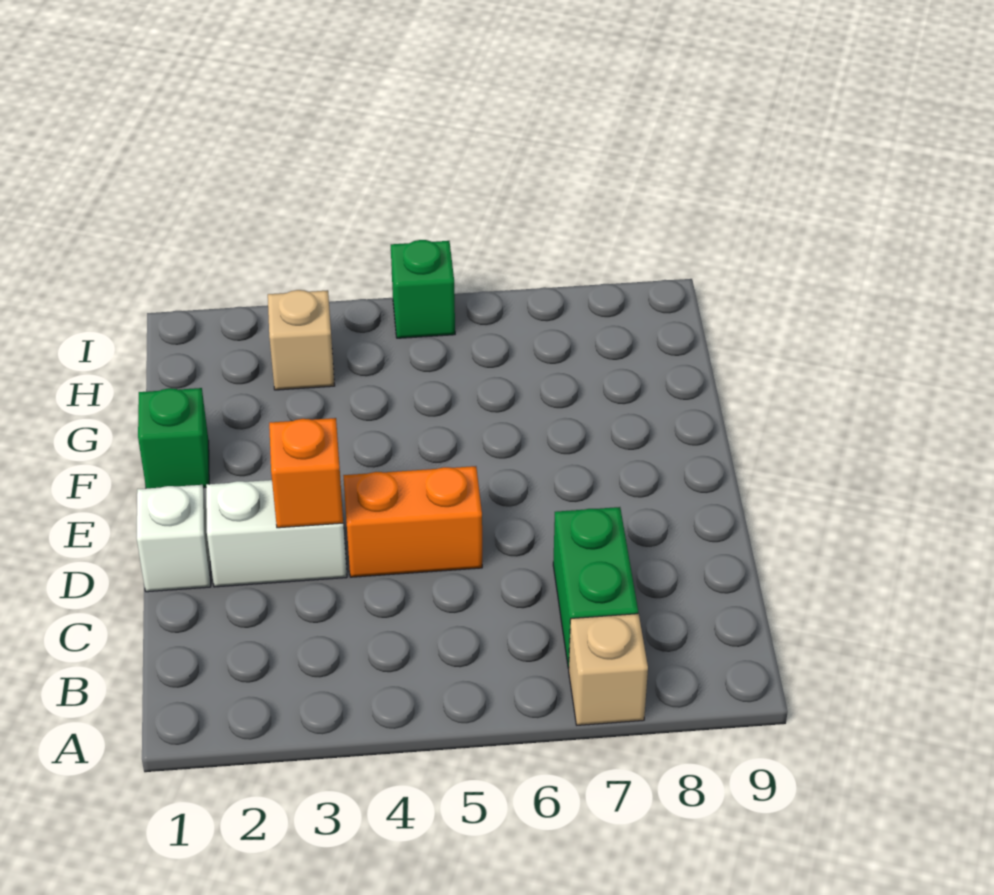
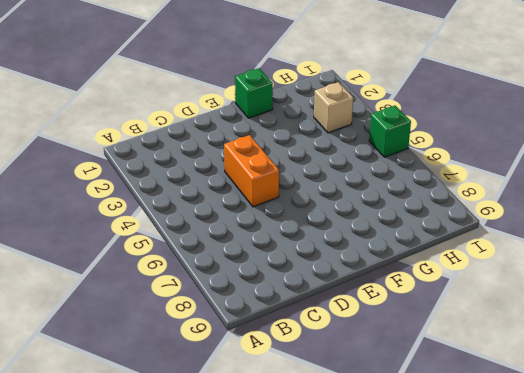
none -> tan brick A7 level 1
none -> green brick B7:C7 level 1

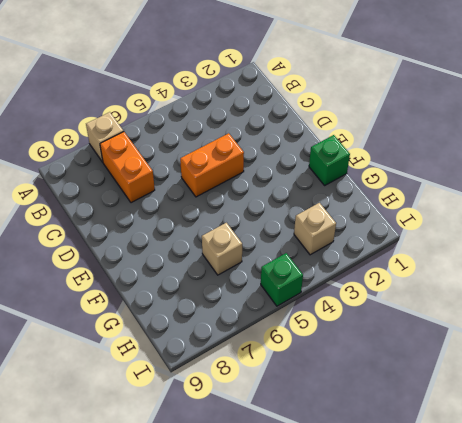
orange brick B7:C7 level 1 -> green brick B7:C7 level 1
tan brick G6 level 1 -> none
none -> white brick D1 level 1
none -> white brick D2:D3 level 1

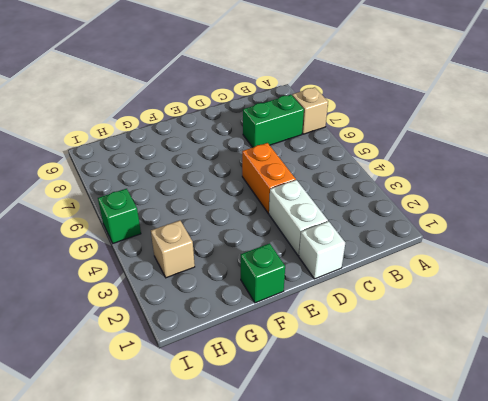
none -> orange brick D3 level 2

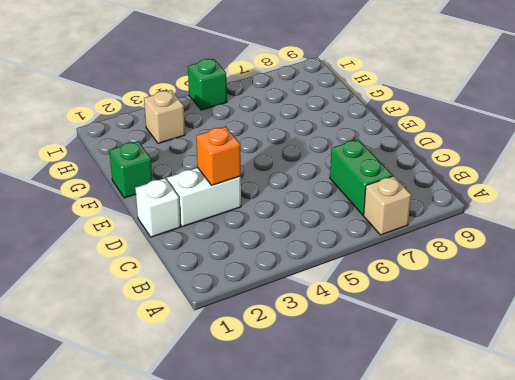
none -> orange brick D4:D5 level 1

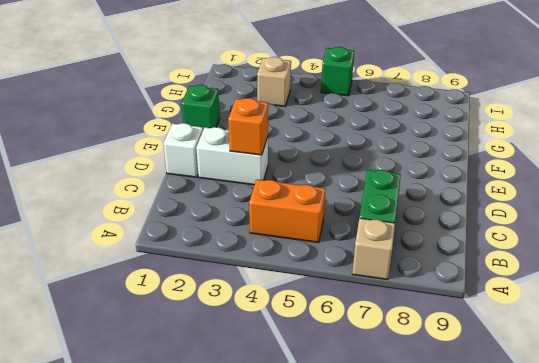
orange brick B4:B5 level 1 -> orange brick D4:D5 level 1

